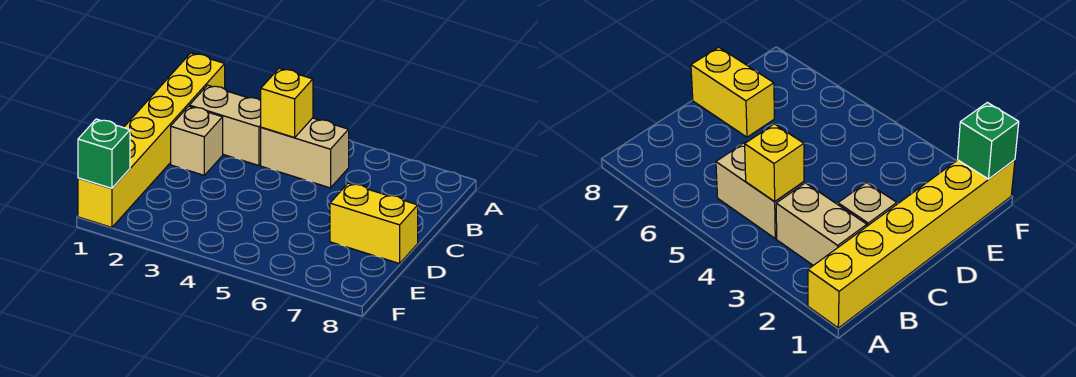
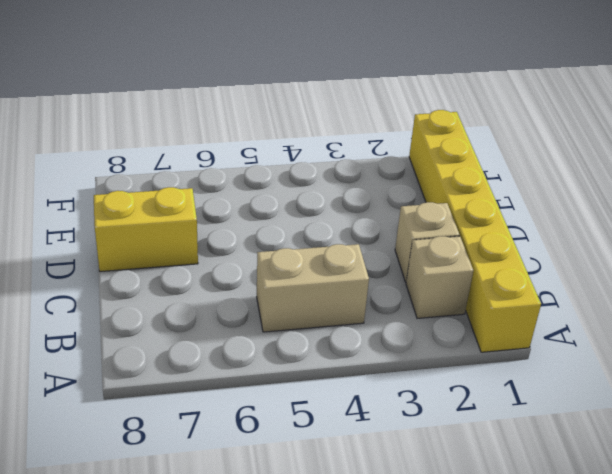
tan brick B2 level 1 -> tan brick B2:B3 level 1
none -> yellow brick B4 level 2
none -> green brick F1 level 2

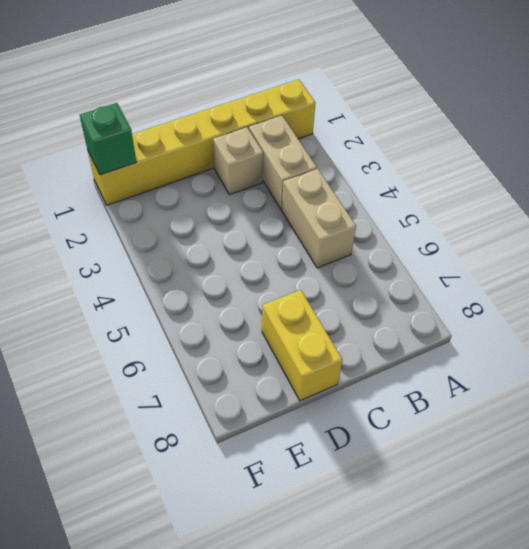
none -> yellow brick B4 level 2

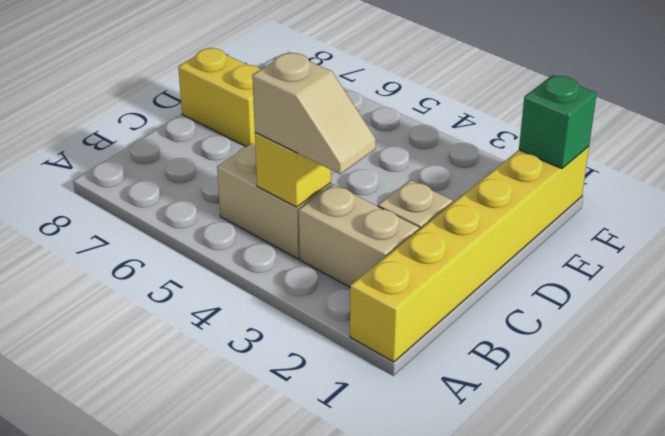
tan slope B3:B4 level 3 top 4 -> none

